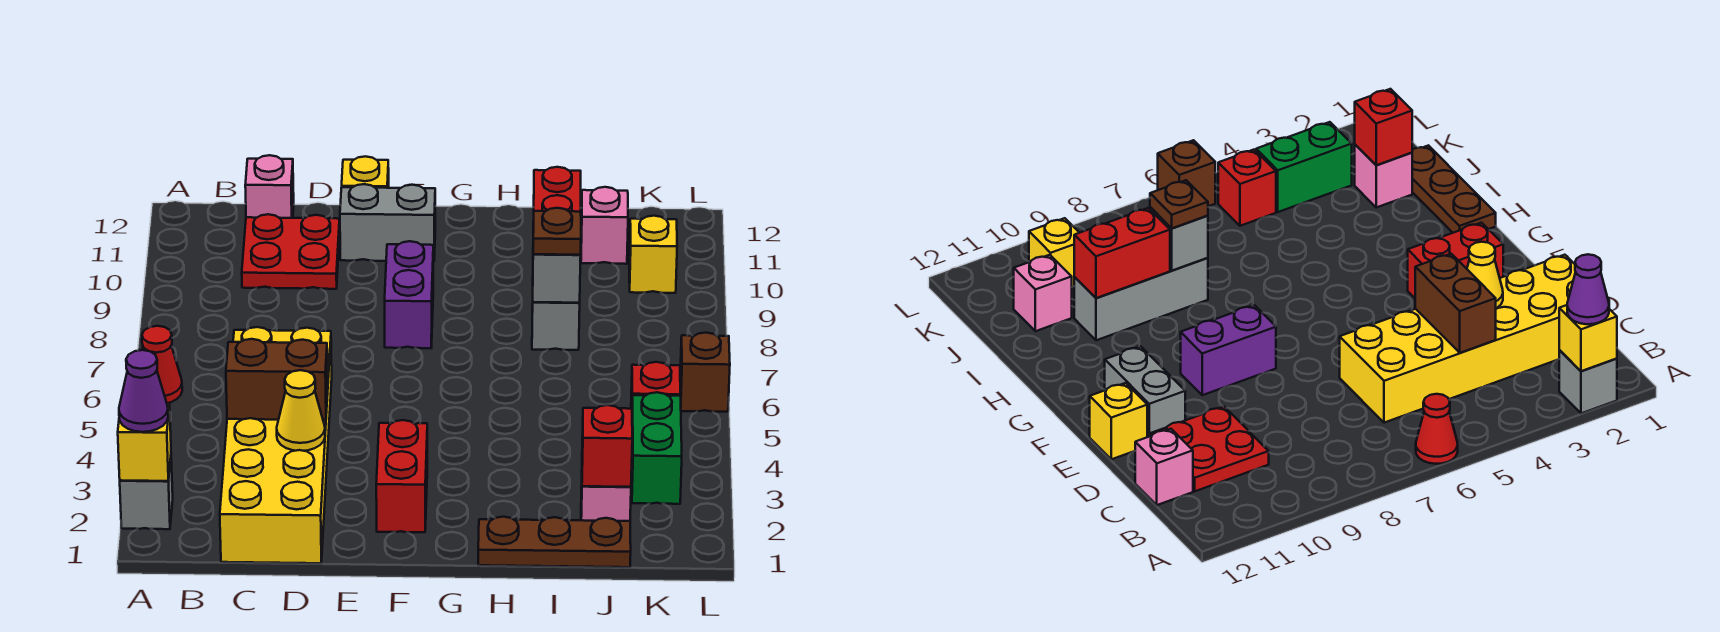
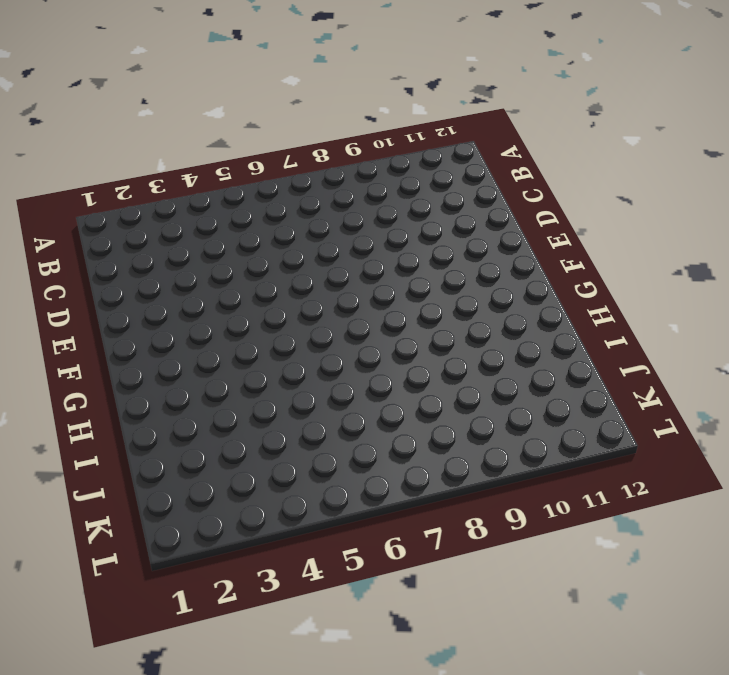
none -> grey brick A2 level 1
none -> red cone A6 level 1
none -> yellow brick C1:D6 level 1

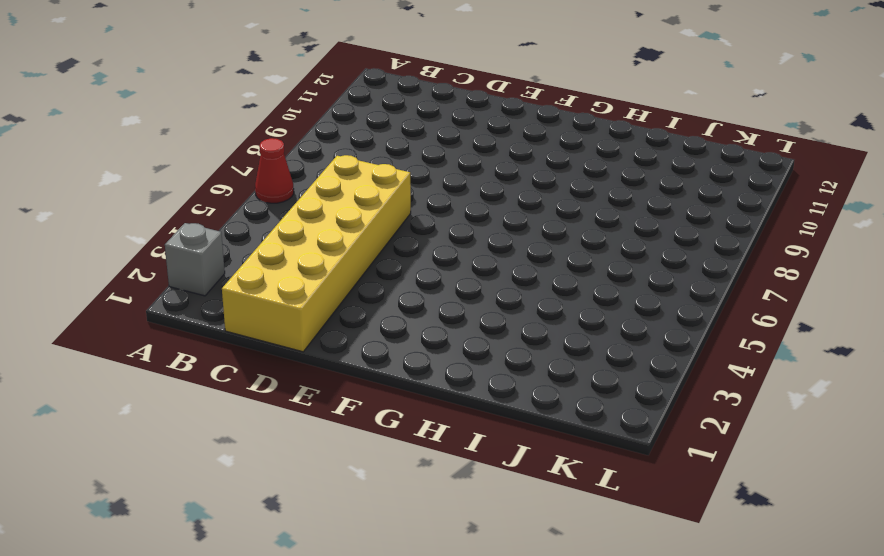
none -> red plate C10:D11 level 1
none -> pink brick C12 level 1
none -> grey brick E11:F11 level 1

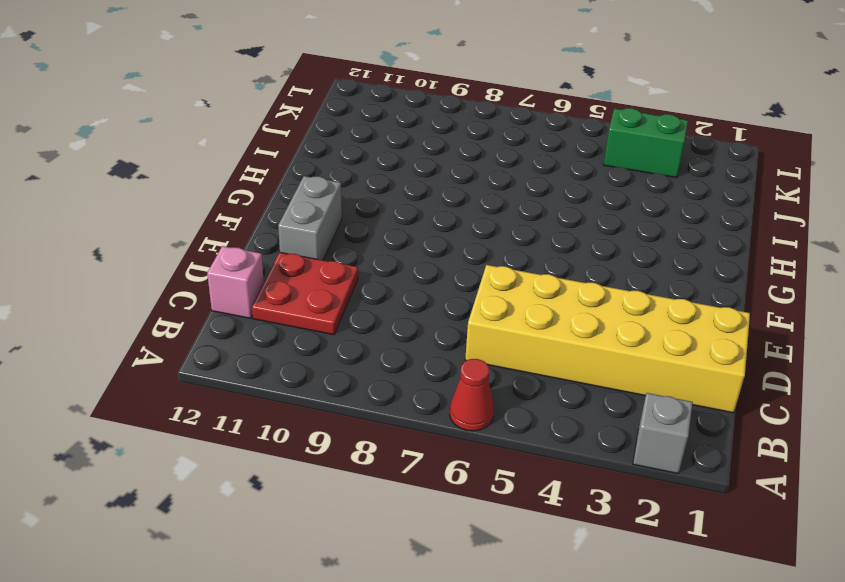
none -> yellow brick E12 level 1
none -> red brick F2:F3 level 1
none -> purple brick F8:F9 level 1

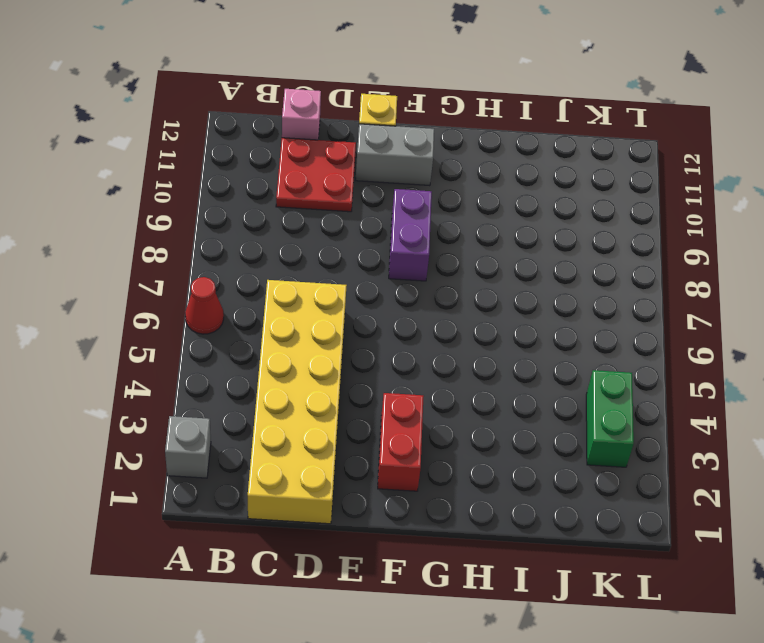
none -> brown plate H1:J1 level 1
none -> grey brick I8:I10 level 1
none -> pink brick J2 level 1

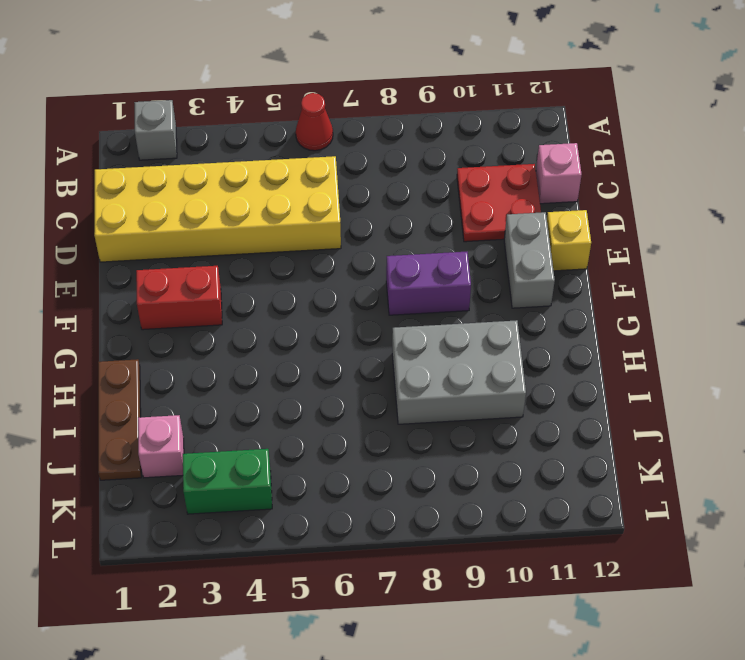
grey brick H8:I10 level 1 -> grey brick I8:I10 level 1
none -> pink brick J11 level 1
none -> red brick K5 level 1
none -> yellow brick K10 level 1

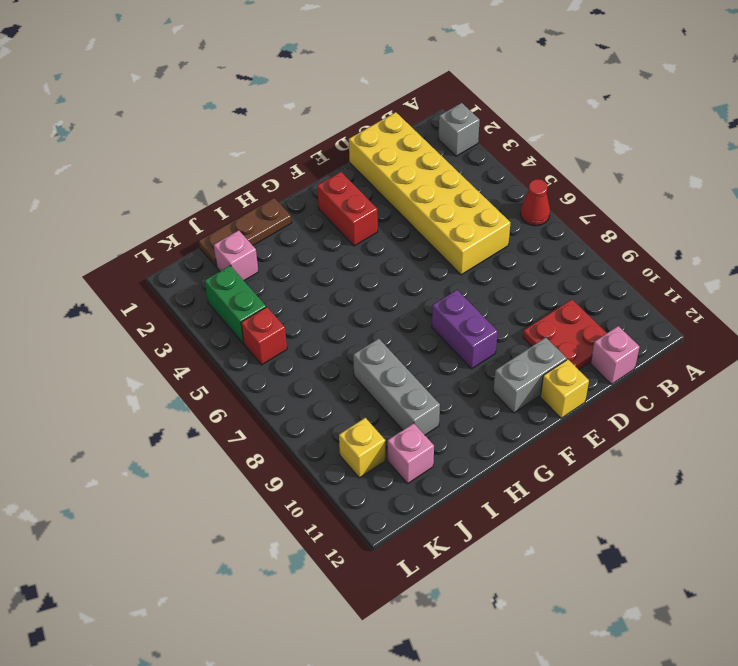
none -> brown brick L6 level 1
none -> yellow brick A2 level 2
none -> brown brick C4:D4 level 2

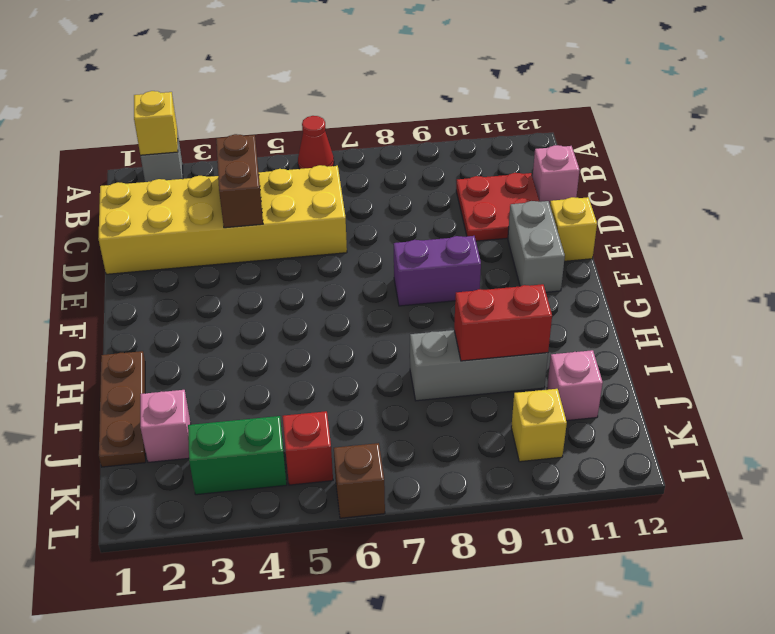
none -> red brick F2:F3 level 1
none -> yellow cone D3 level 2
none -> grey brick I8 level 2

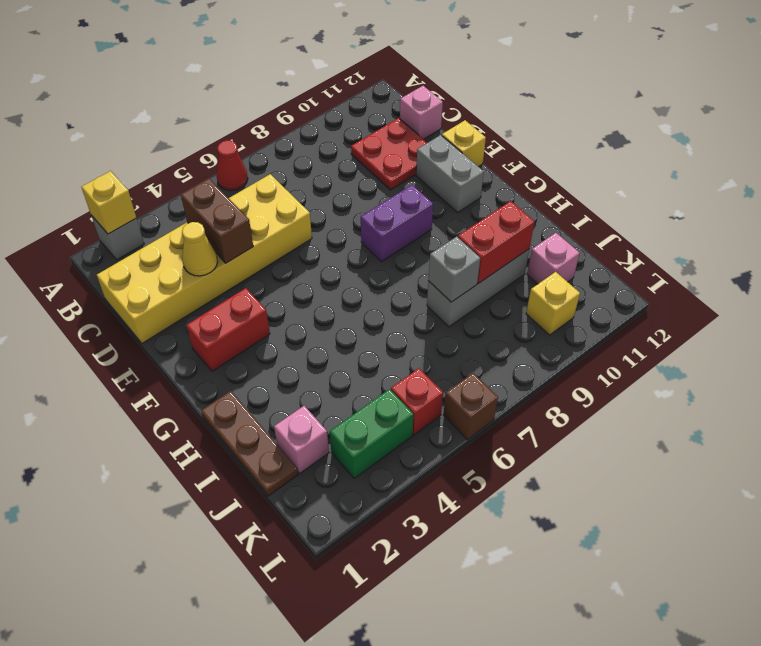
none -> red brick J2 level 2
none -> purple cone A2 level 3
none -> brown plate I8 level 3

